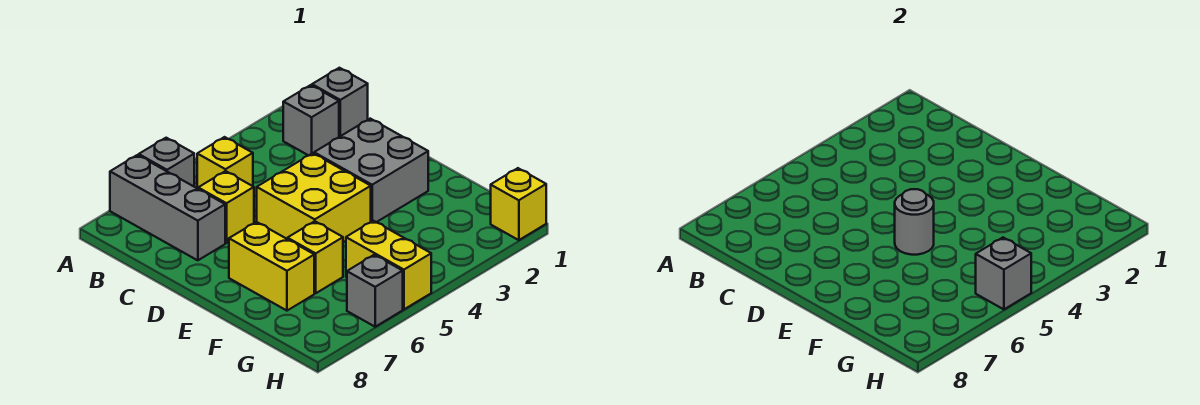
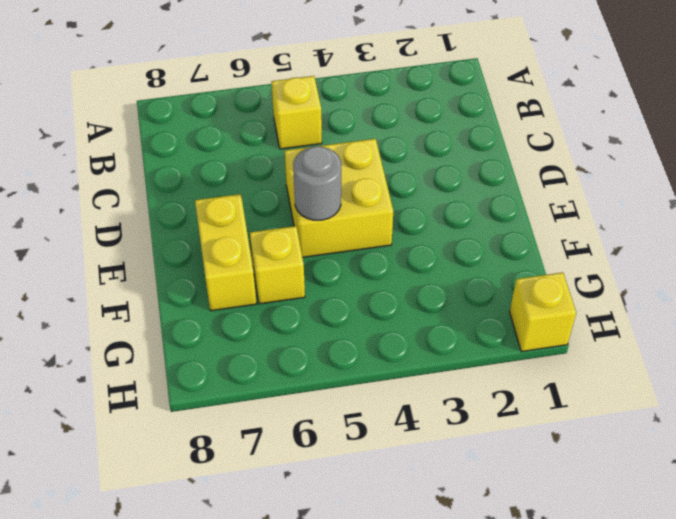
none -> grey brick A6 level 1
none -> grey brick A7:C7 level 1
none -> grey brick B1 level 1

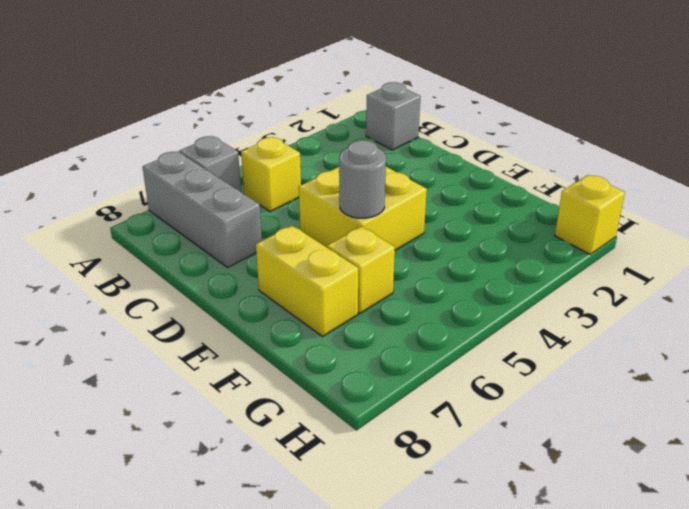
none -> grey brick B2 level 1
none -> yellow brick C6 level 1
none -> grey brick D2:E3 level 1

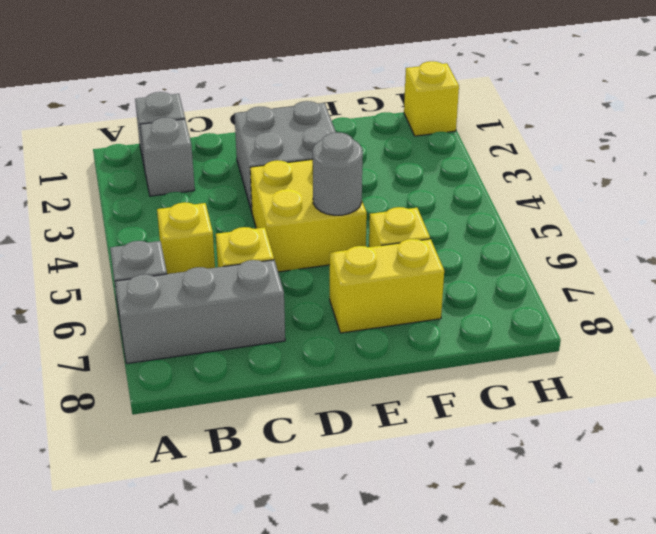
none -> yellow brick G5:H5 level 1
none -> grey brick H6 level 1
none -> grey brick H5 level 2

